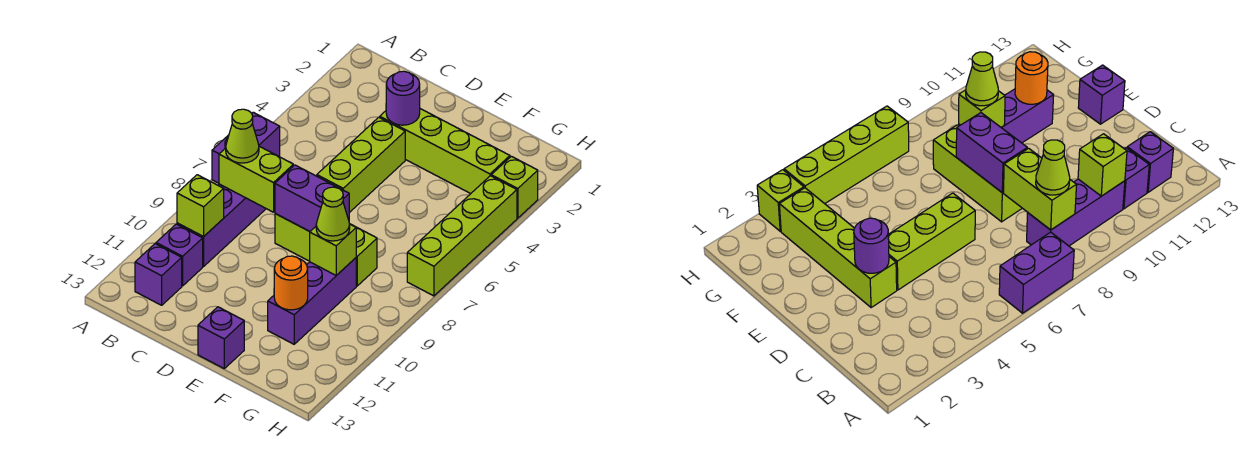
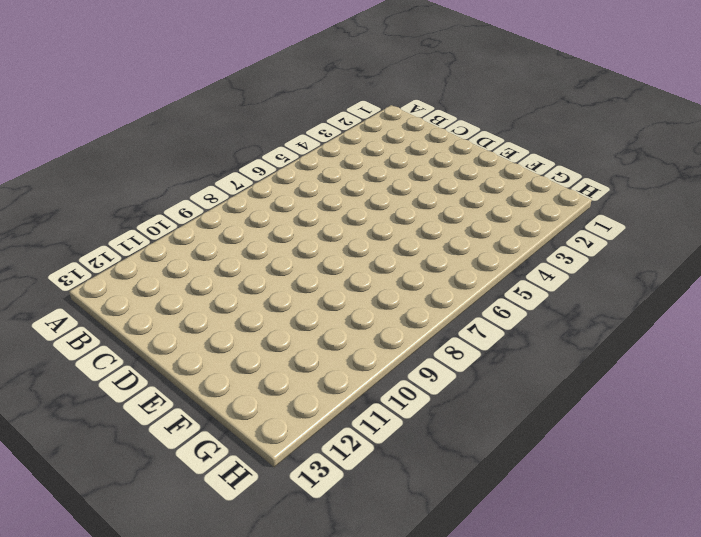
none -> purple brick A6:A7 level 1
none -> purple brick B8:B10 level 1
none -> purple brick B11 level 1

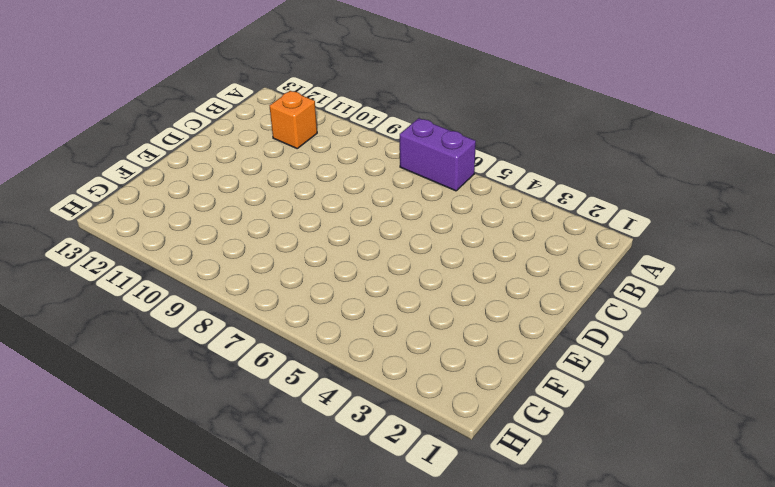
orange brick B11 level 1 -> purple brick B11 level 1
none -> purple brick B8:B10 level 1
none -> purple brick B12 level 1
none -> lime brick D3:G3 level 1

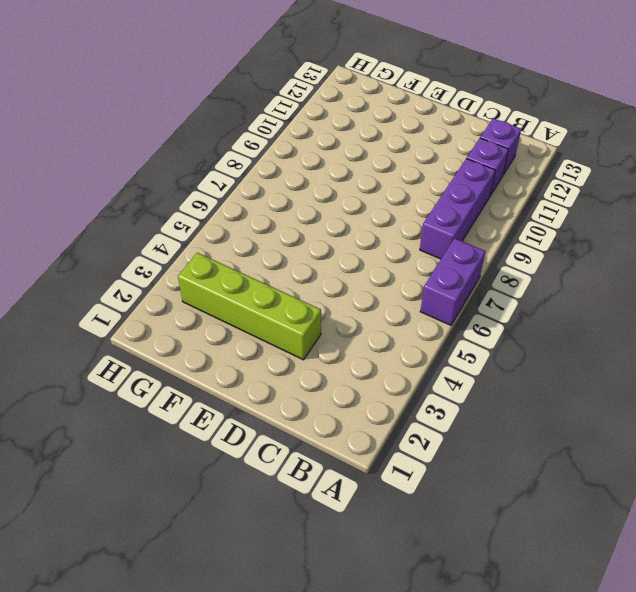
none -> lime brick D4:D6 level 1
none -> lime brick D8:F8 level 1
none -> purple brick E13 level 1

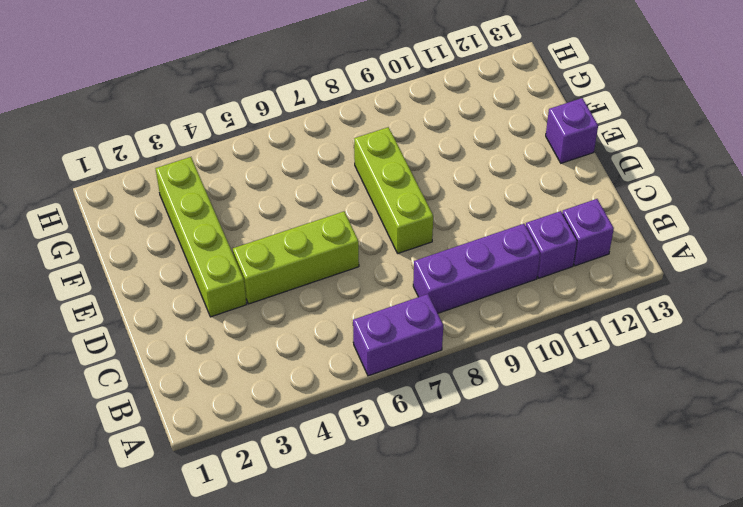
none -> purple brick F9:F11 level 1
none -> lime brick H3 level 1
none -> lime brick H4:H7 level 1

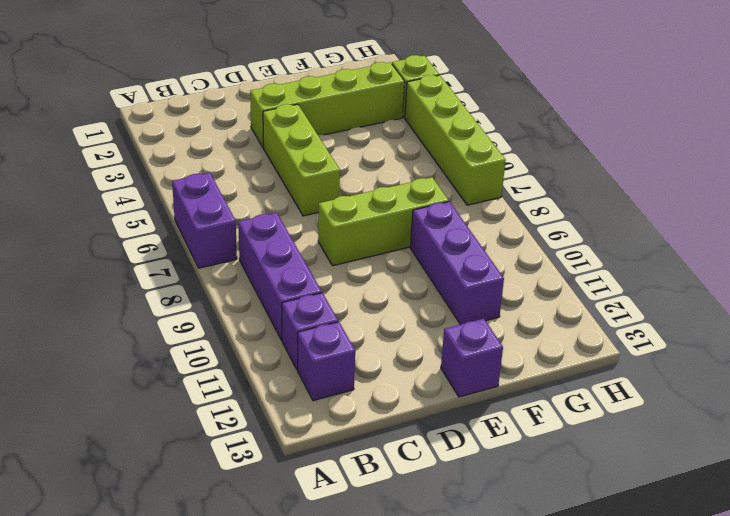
none -> lime brick B8:C8 level 2
none -> lime brick B10 level 2
none -> purple round brick D3 level 2

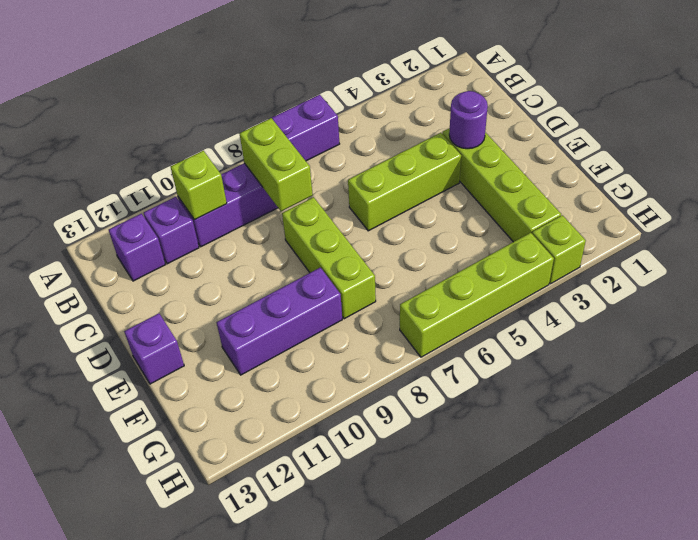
none -> purple brick D8:E8 level 2
none -> lime brick F9 level 2
none -> orange round brick F11 level 2

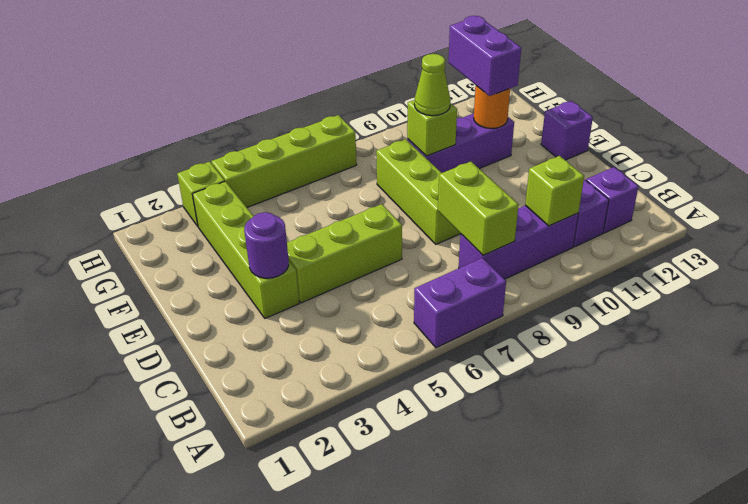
purple brick F11:G11 level 3 -> purple brick D8:E8 level 2
none -> lime cone B8 level 3

